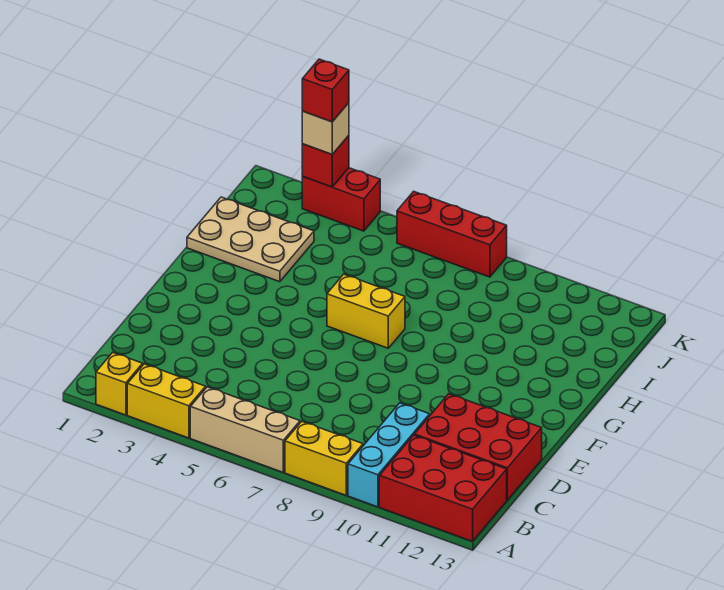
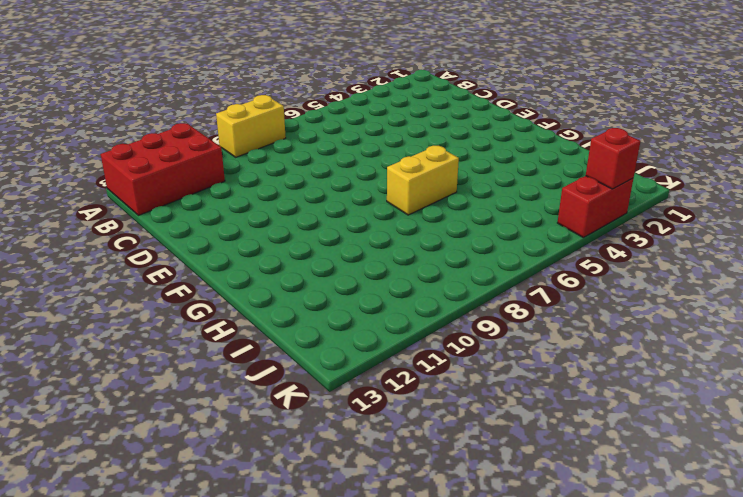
none -> yellow brick A2 level 1
none -> yellow brick A3:A4 level 1
none -> tan brick A5:A7 level 1

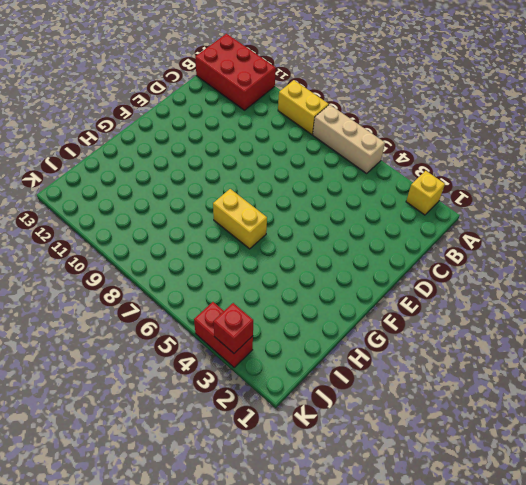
none -> yellow brick A3:A4 level 1
none -> cyan brick A10:C10 level 1
none -> red brick C11:D13 level 1

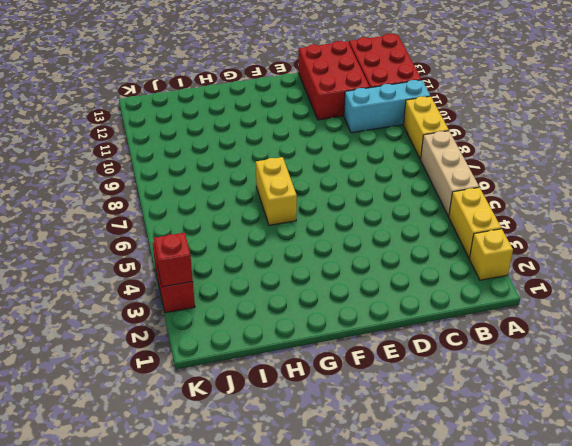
none -> tan plate H1:I3 level 1
none -> red brick K6:K8 level 1
none -> tan brick K3 level 3

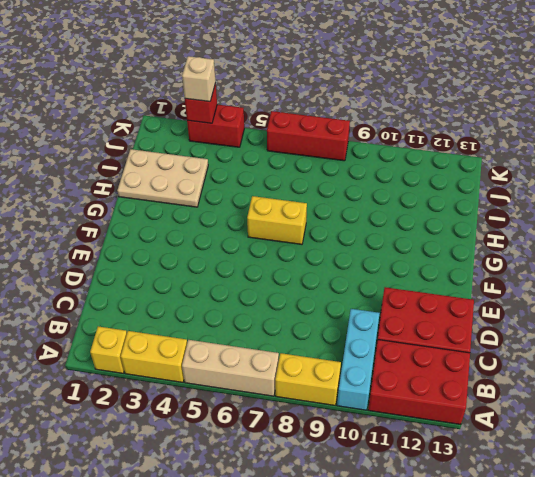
none -> red brick K3 level 4

